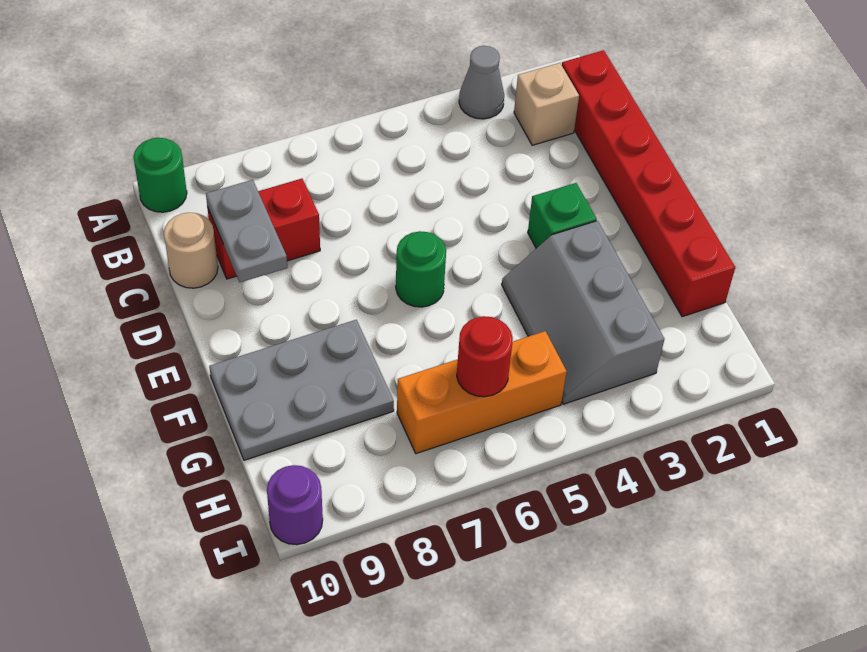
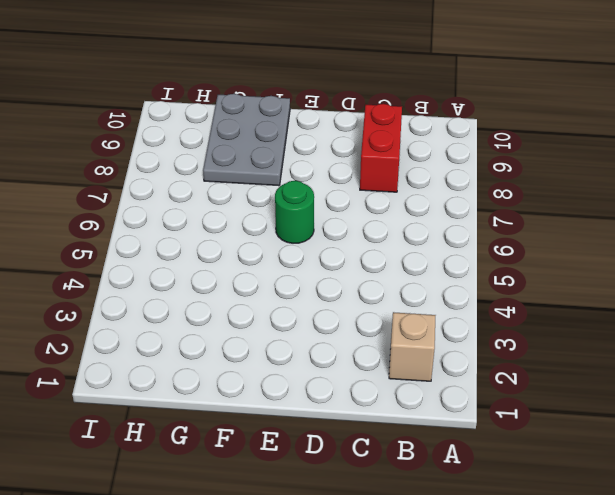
none -> grey cone A3 level 1
none -> green round brick A10 level 1
none -> red brick B1:G1 level 1

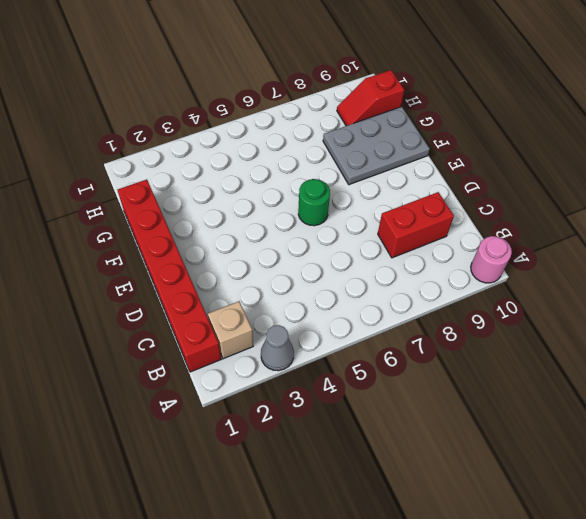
pink round brick A10 level 1 -> green round brick A10 level 1
red slope H9:H10 level 1 top 10 -> none
none -> tan round brick C10 level 1
none -> green brick E3 level 1
none -> grey slope F3:H4 level 1 top 3

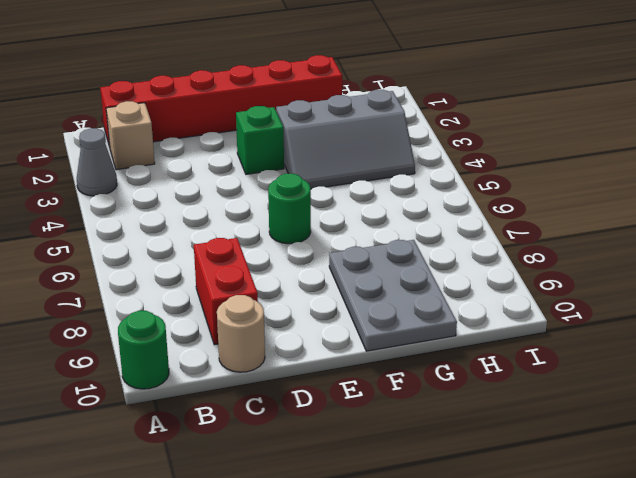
none -> orange brick H5:H7 level 1
none -> purple round brick I10 level 1
none -> grey plate C9:D9 level 2

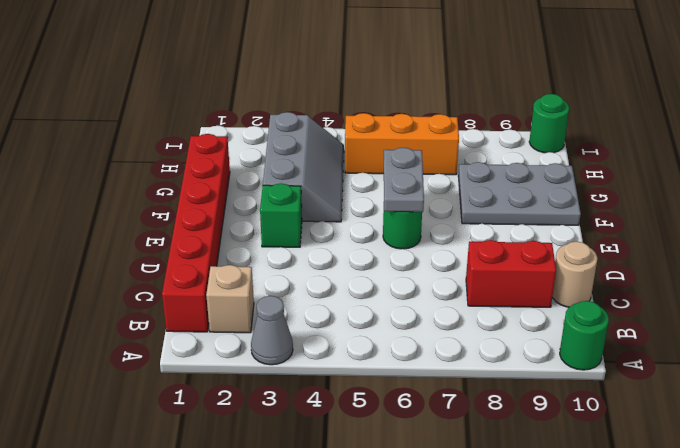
grey plate E6:F6 level 2 -> grey plate C9:D9 level 2
green round brick I10 level 1 -> purple round brick I10 level 1
none -> red round brick H6 level 2

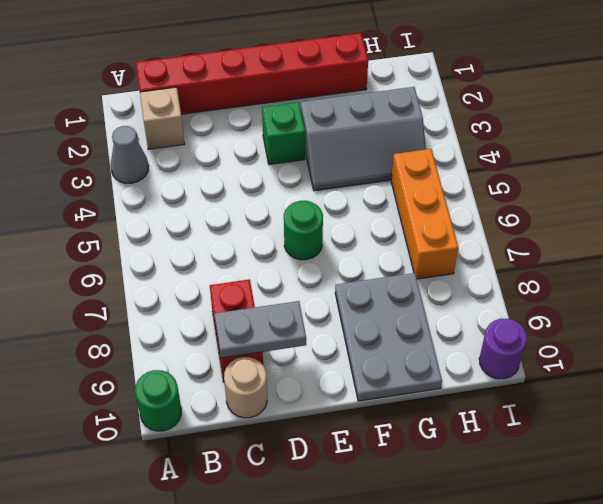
none -> red round brick H6 level 2

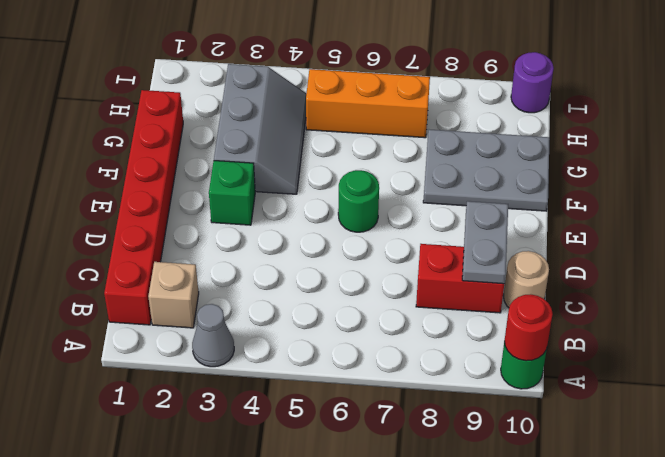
red round brick A10 level 2 -> red round brick H6 level 2

